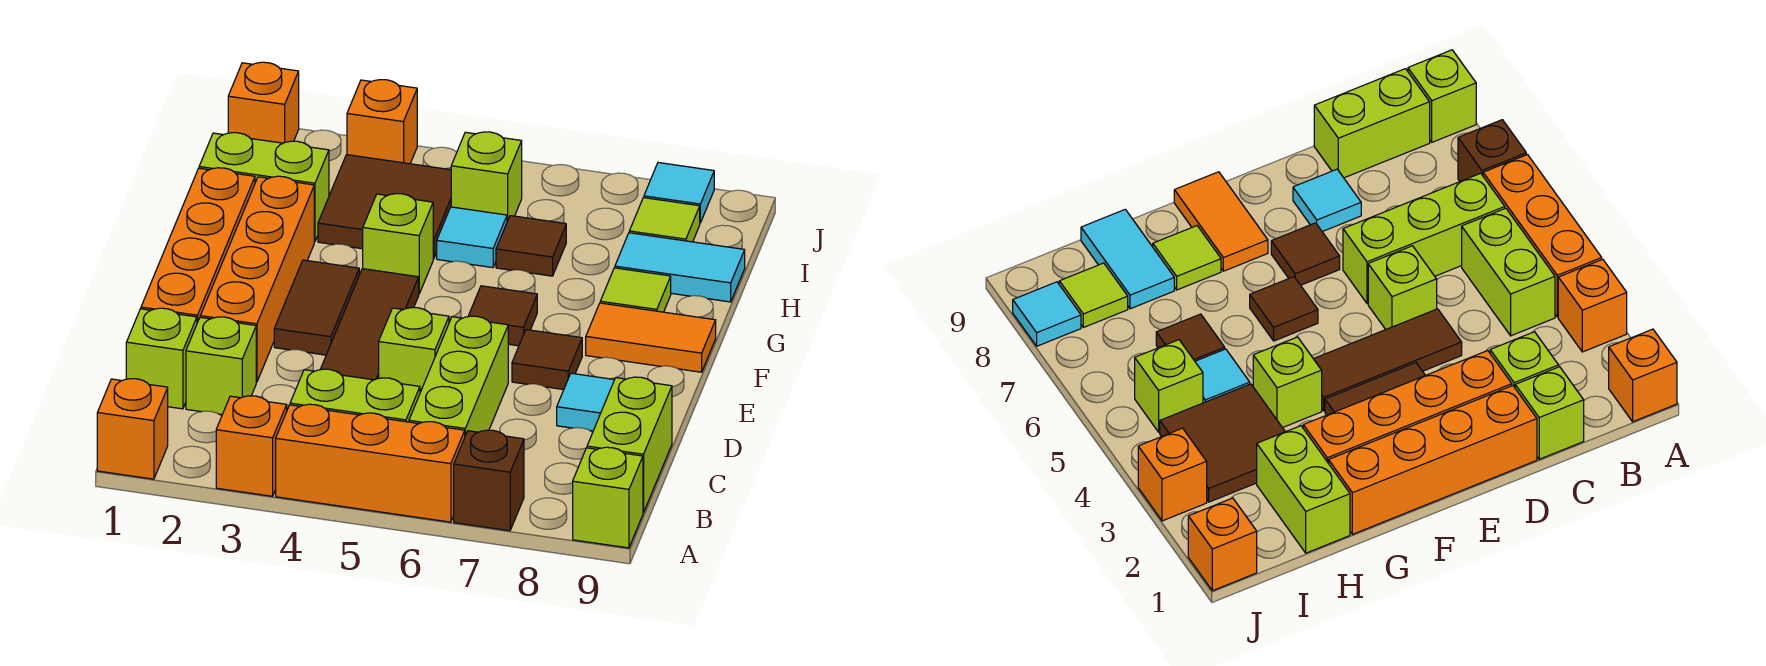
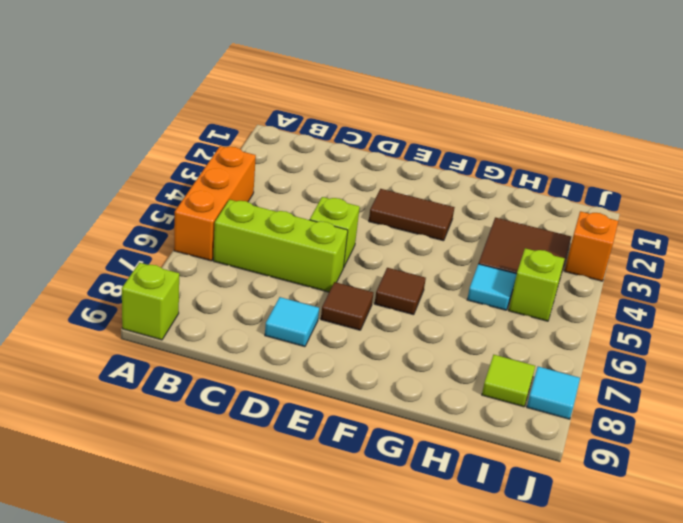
none -> orange brick A1 level 1
none -> orange brick A3 level 1
none -> brown brick A7 level 1
none -> lime brick B4:B5 level 1

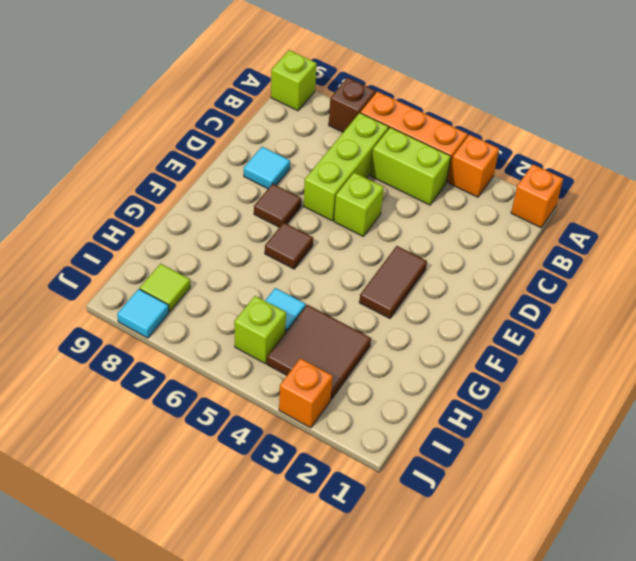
none -> lime brick B9:C9 level 1
none -> lime brick C1 level 1
none -> lime brick C2 level 1
none -> orange brick D1:G1 level 1

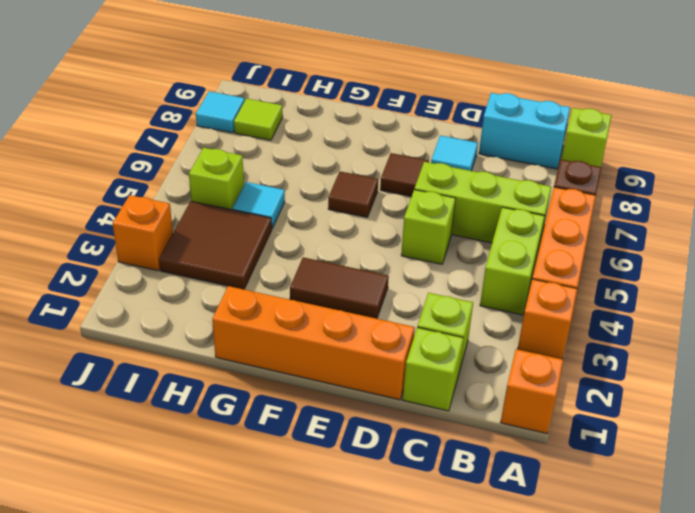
cyan brick B9:C9 level 1 -> lime brick B9:C9 level 1
none -> orange brick D2:G2 level 1
none -> brown tile D4:F4 level 1
none -> orange tile F8:F9 level 1
none -> lime brick G4 level 1

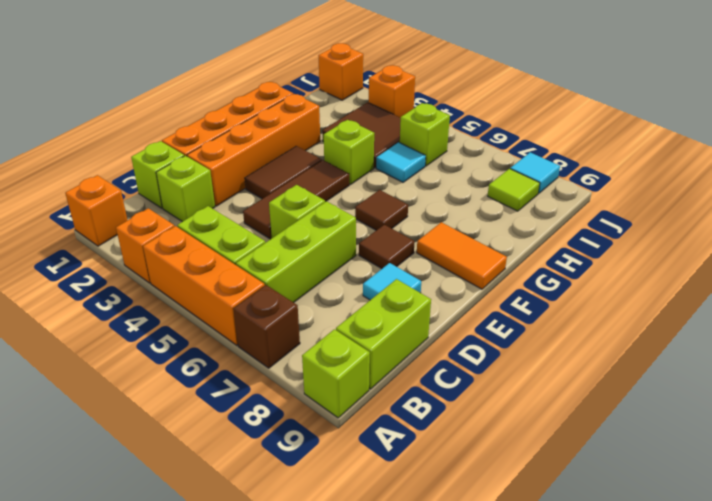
none -> lime tile G8 level 1
none -> lime brick H1:H2 level 1
none -> brown tile H6 level 1
none -> cyan tile H8:H9 level 1

